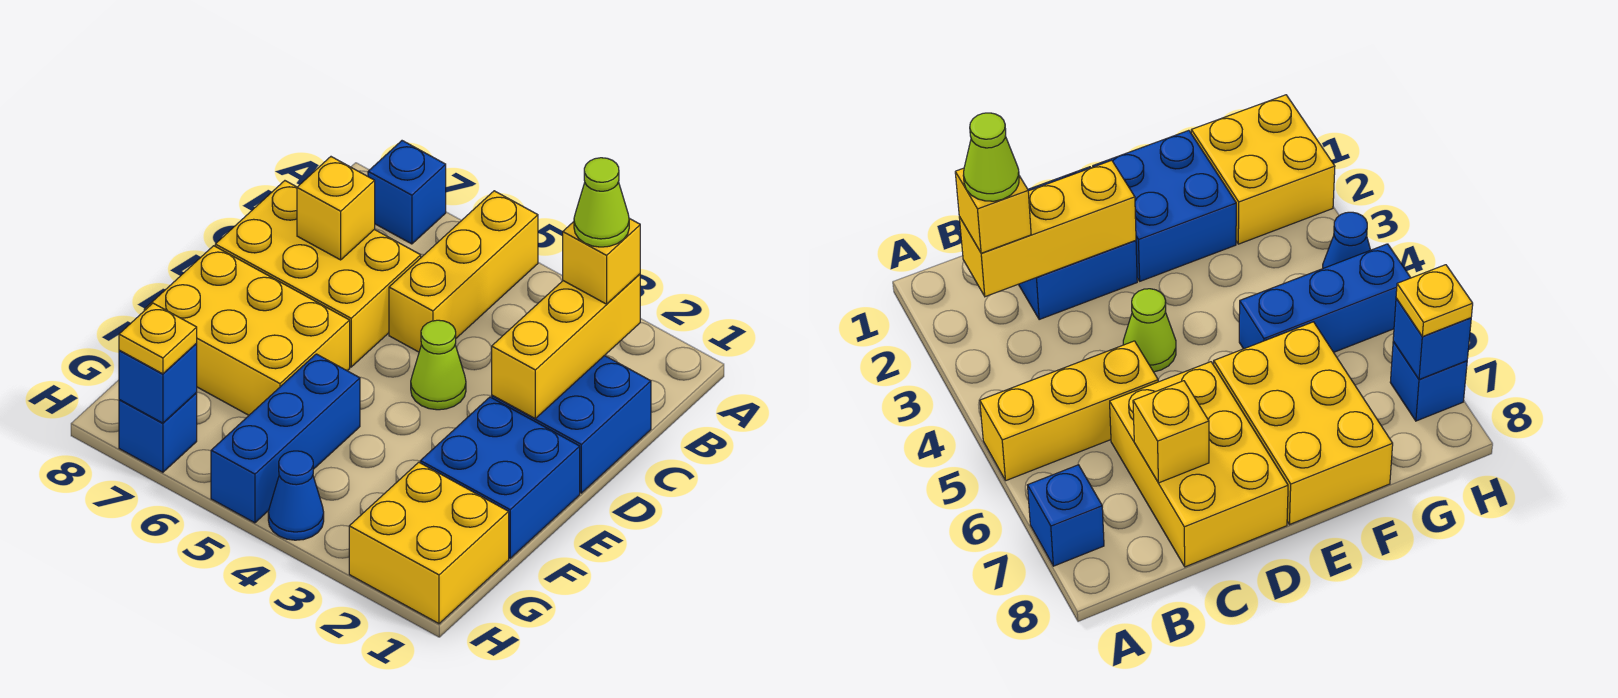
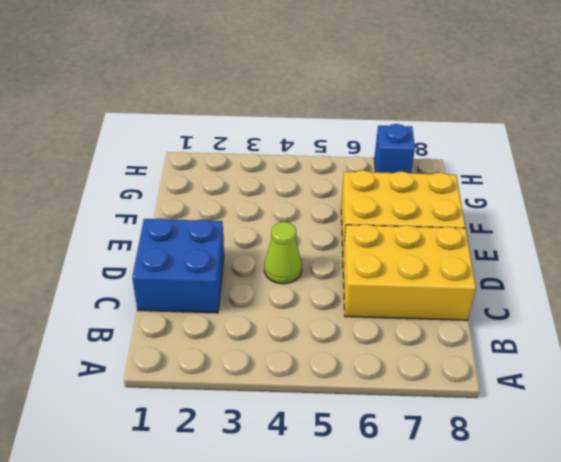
none -> yellow brick A5:C5 level 1
none -> blue brick A7 level 1
none -> blue brick E1:F2 level 1

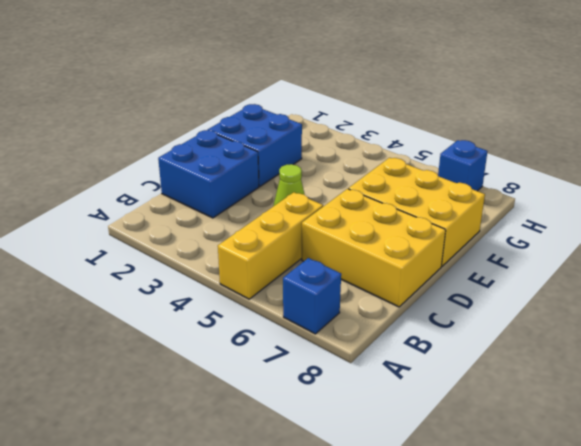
none -> blue brick F5:H5 level 1
none -> yellow brick G1:H2 level 1
none -> blue cone H4 level 1

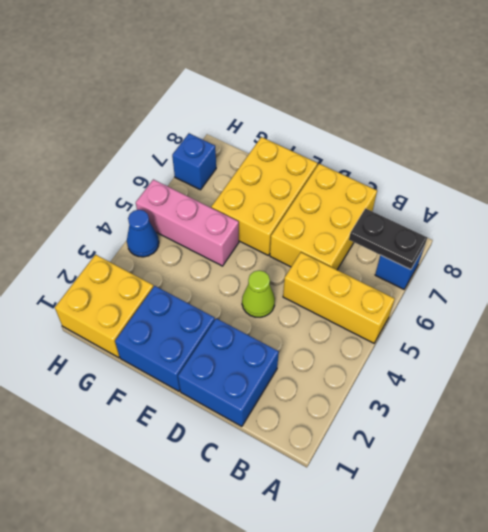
black plate A7:B7 level 2 -> none
pink brick F5:H5 level 1 -> blue brick F5:H5 level 1
none -> yellow brick B2:D2 level 2
none -> yellow brick C7 level 2
none -> blue brick H7 level 2

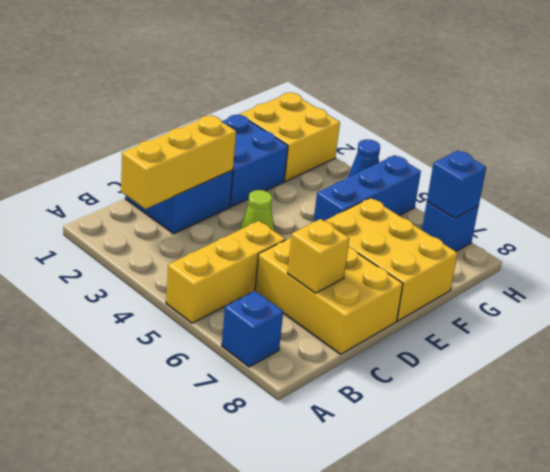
none -> yellow brick B2 level 3
none -> yellow plate H7 level 3
none -> lime cone B2 level 4

